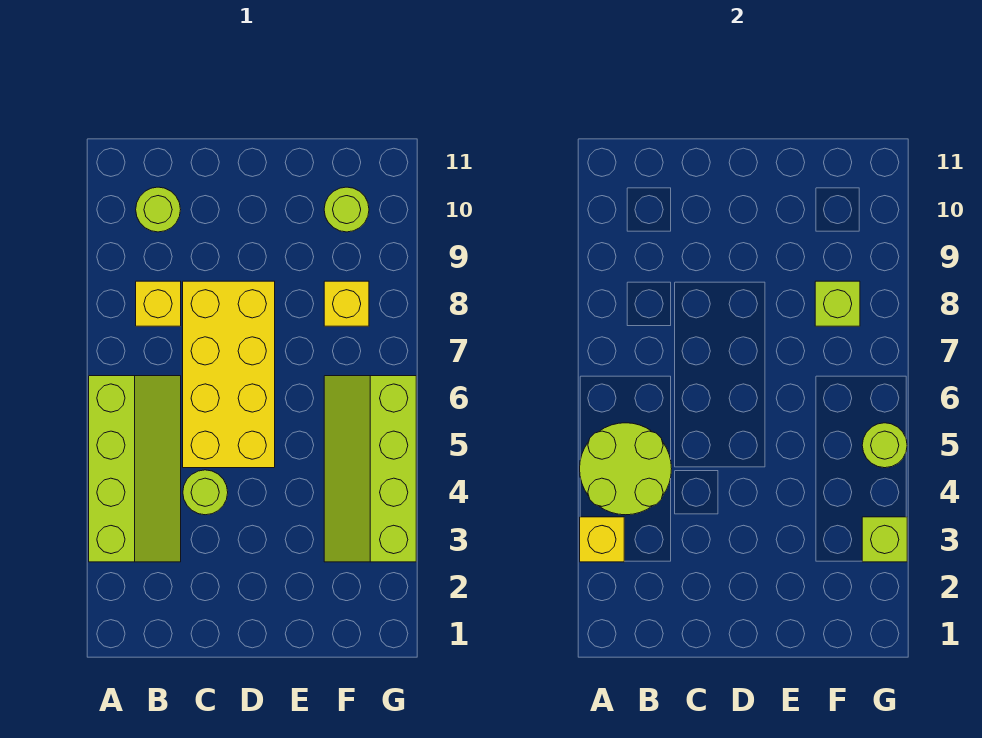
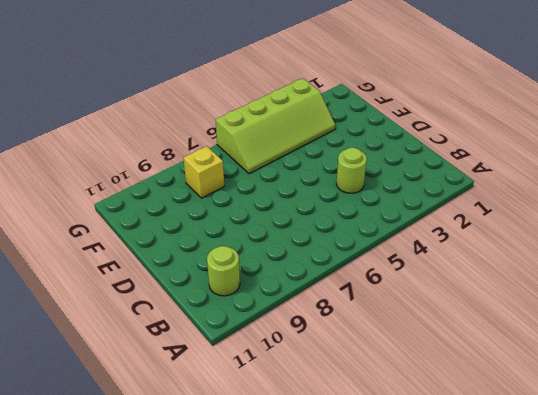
none -> lime slope A3:B6 level 1 top A
none -> yellow brick B8 level 1
none -> yellow brick C5:D8 level 1

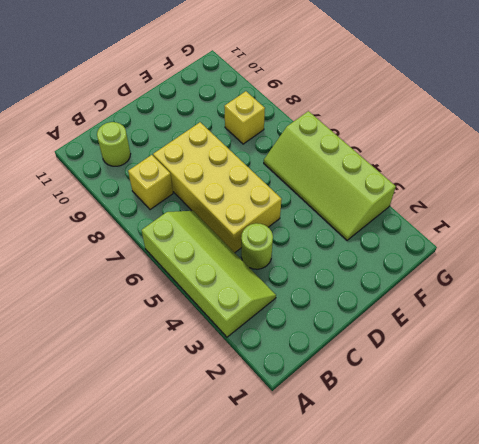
none -> lime round brick F10 level 1
none -> yellow brick A3 level 2
none -> lime round brick A4:B5 level 2

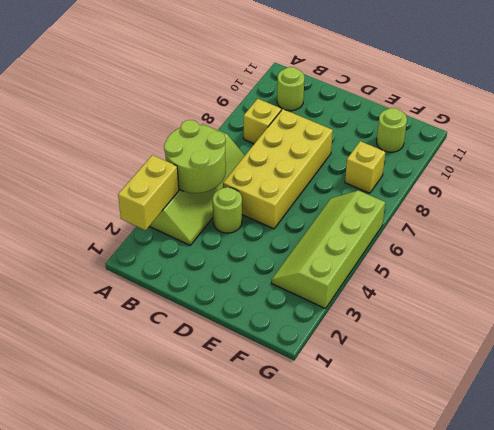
yellow brick A2:A3 level 2 -> yellow brick A3 level 2
none -> lime brick F8 level 2
none -> lime brick G3 level 2
none -> lime round brick G5 level 2

